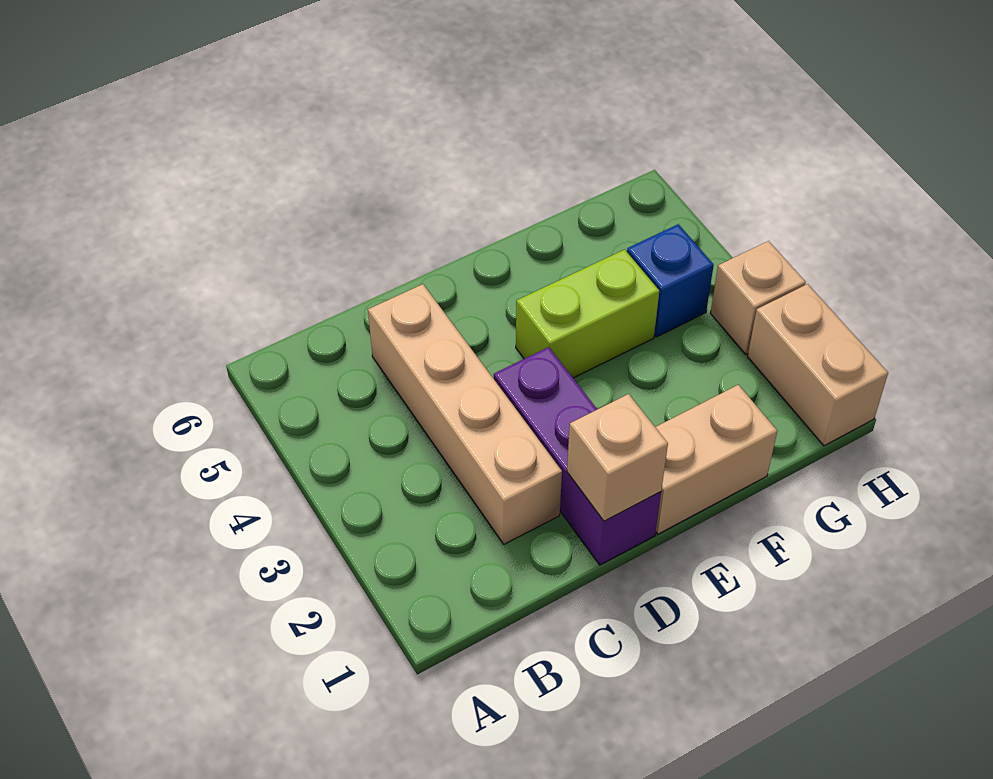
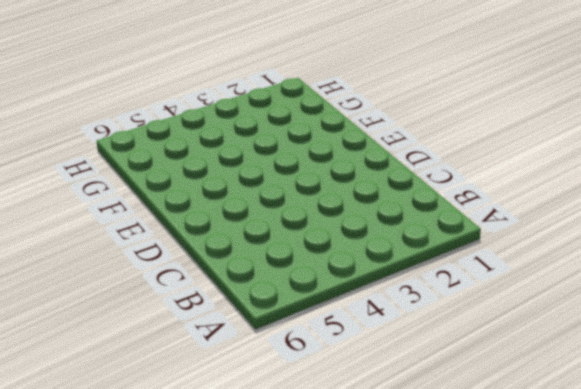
none -> tan brick C2:C5 level 1
none -> purple brick D1:D3 level 1

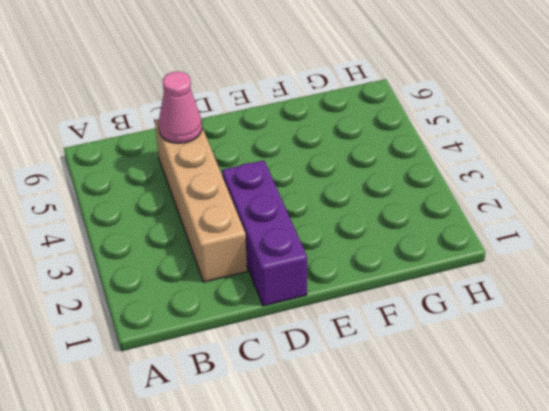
pink cone C5 level 2 -> none
none -> tan brick E1:F1 level 1
none -> lime brick E4:F4 level 1

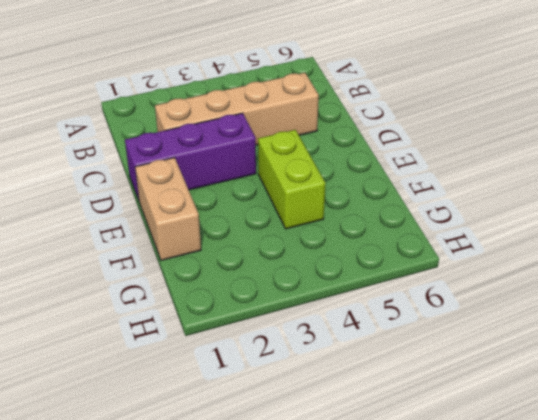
none -> blue brick G4 level 1
none -> tan brick H1:H2 level 1

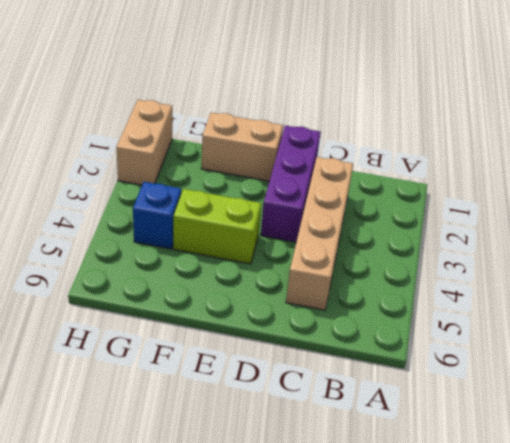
none -> tan brick H3 level 1
none -> tan brick D1 level 2

